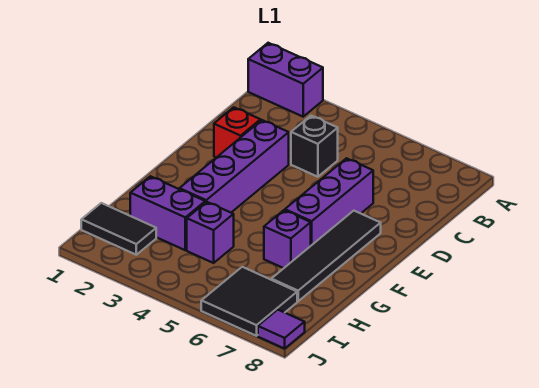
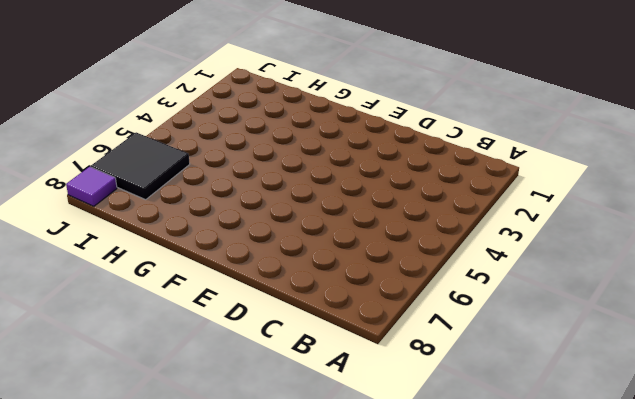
none -> purple brick A1:A2 level 1
none -> black brick C4 level 1
none -> red brick D2 level 1

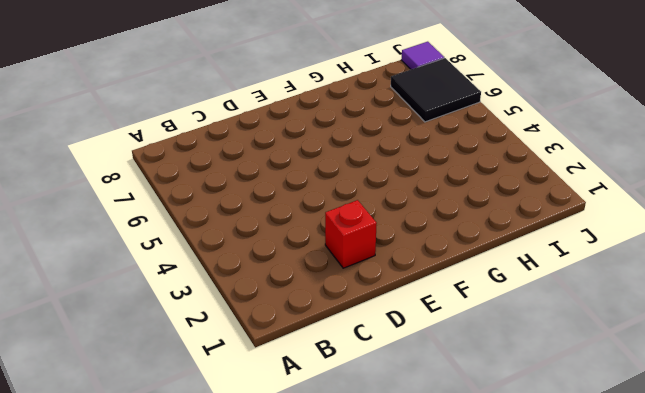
none -> purple brick A1:A2 level 1
none -> black brick C4 level 1
none -> purple brick D3:G3 level 1

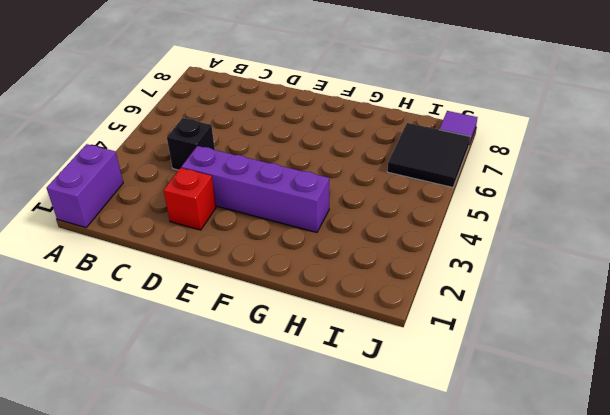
none -> purple brick D6:F6 level 1
none -> black tile E7:H7 level 1
none -> purple brick G6 level 1

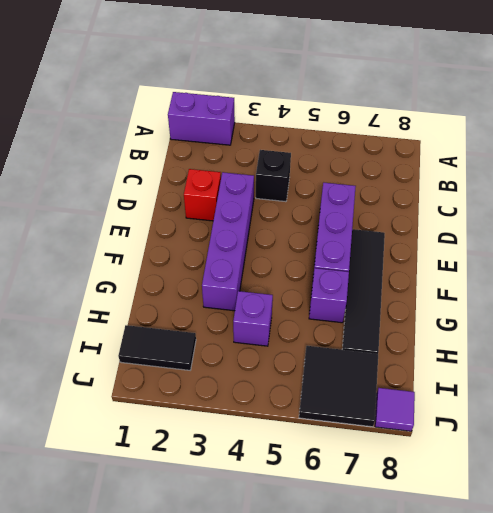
none -> purple brick H2:H3 level 1

